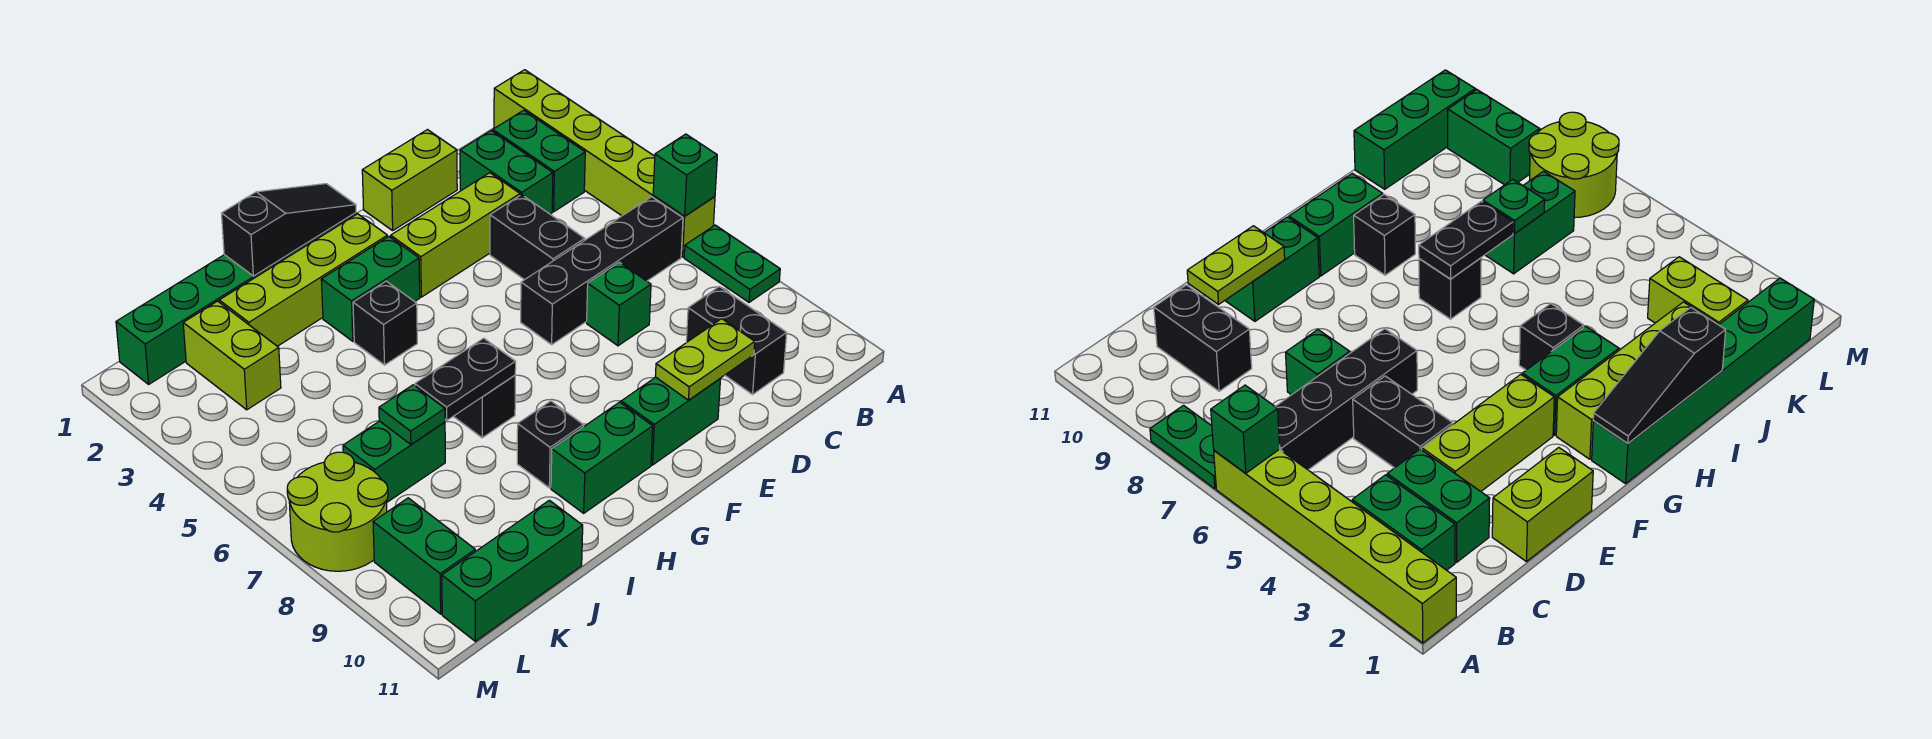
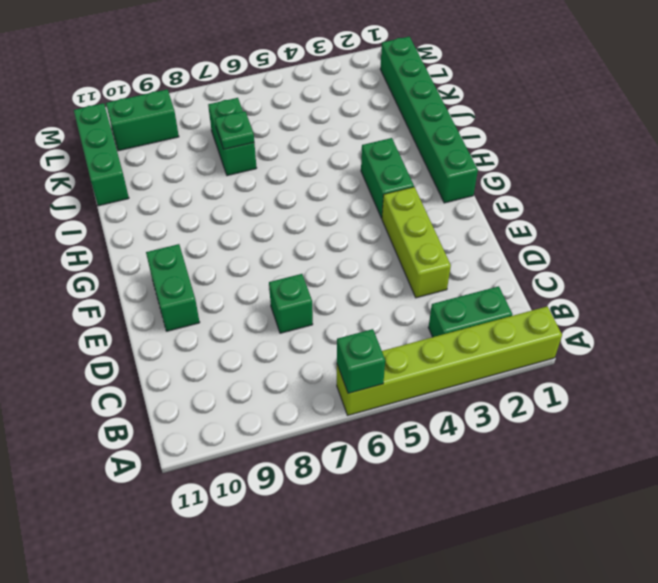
none -> green plate A7:A8 level 1
none -> black brick B6:E6 level 1
none -> green brick C2:C3 level 1

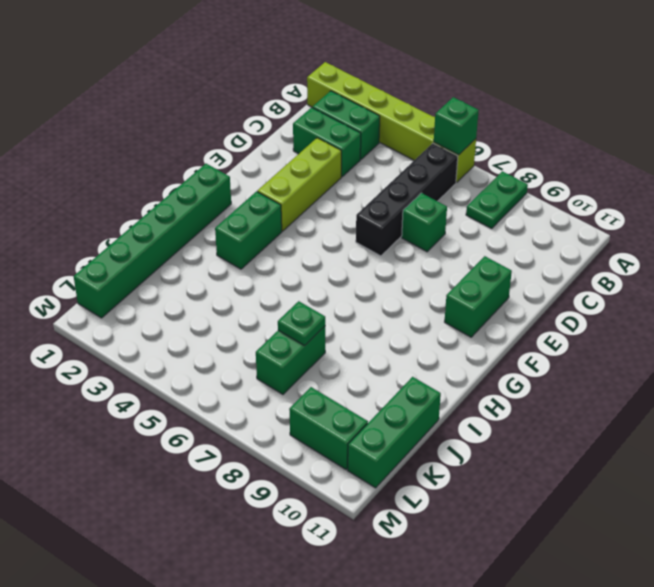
green plate A8:B8 level 1 -> green plate A7:A8 level 1
none -> black brick C9:C10 level 1
none -> lime brick D1:E1 level 1
none -> black brick D4:D5 level 1

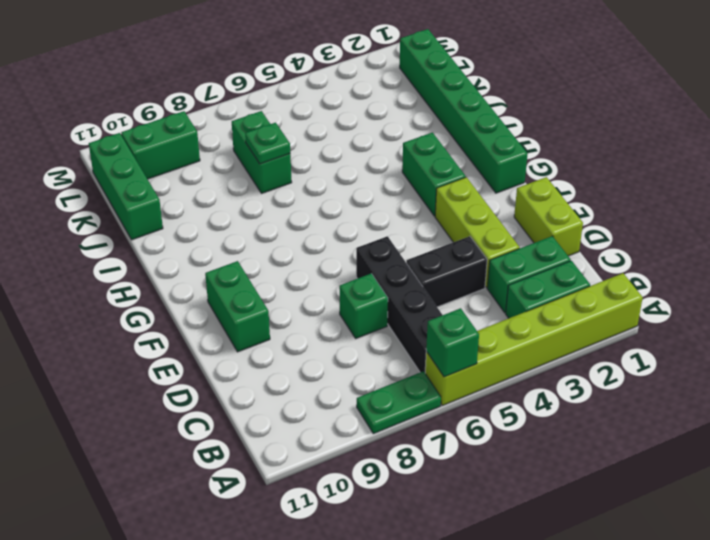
none -> black brick C9:C10 level 1
none -> lime brick G2:J2 level 1
none -> green brick G10:H10 level 1

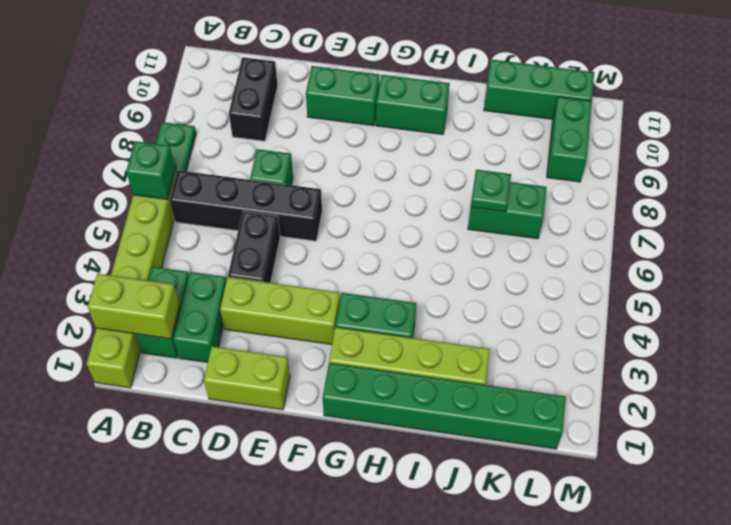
lime brick A2:B2 level 2 -> lime brick K2:K3 level 1
none -> black brick H4 level 1
none -> black brick H7 level 1
none -> black brick H9 level 1

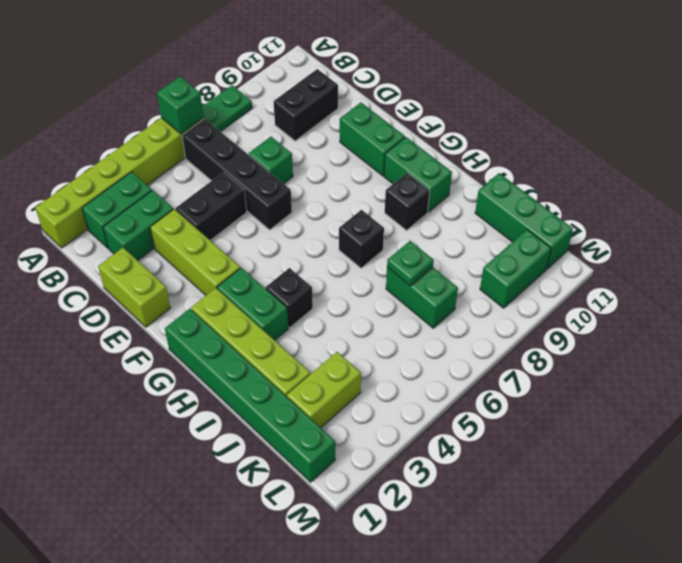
none -> lime round brick L7:M8 level 1
none -> lime plate D10:E10 level 2
none -> black slope G1:I1 level 2 top I

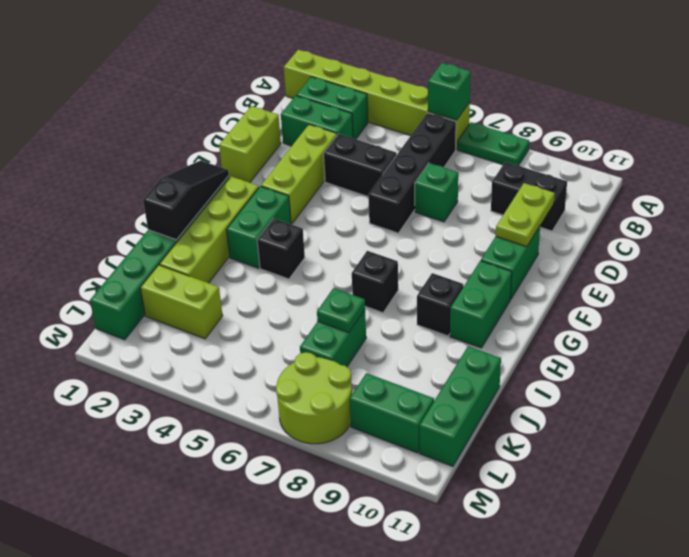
none -> black plate H7:I7 level 2

